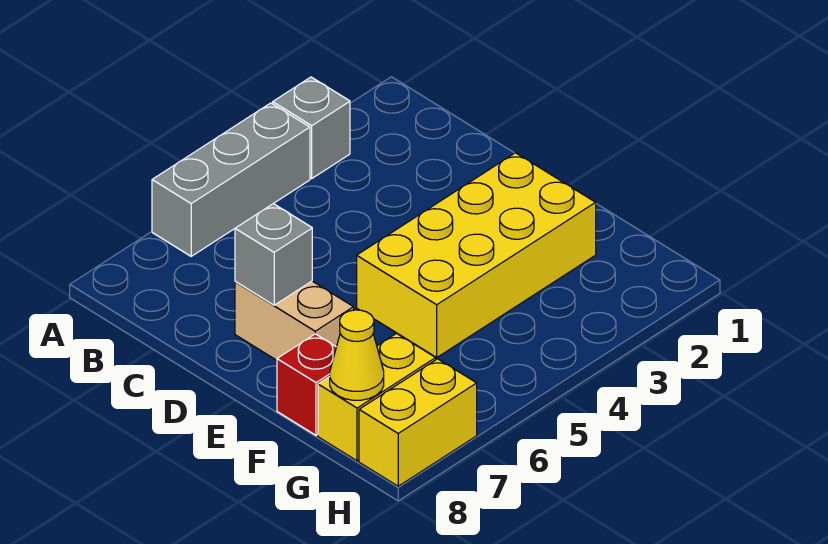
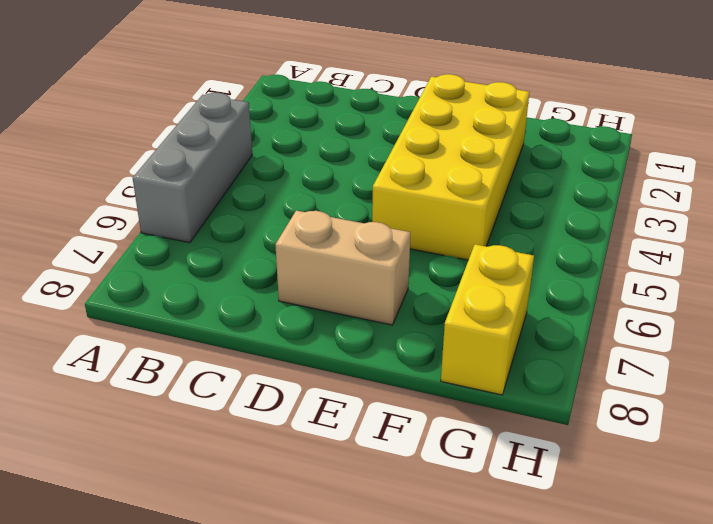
none -> grey brick A3 level 1
none -> red brick F8 level 1

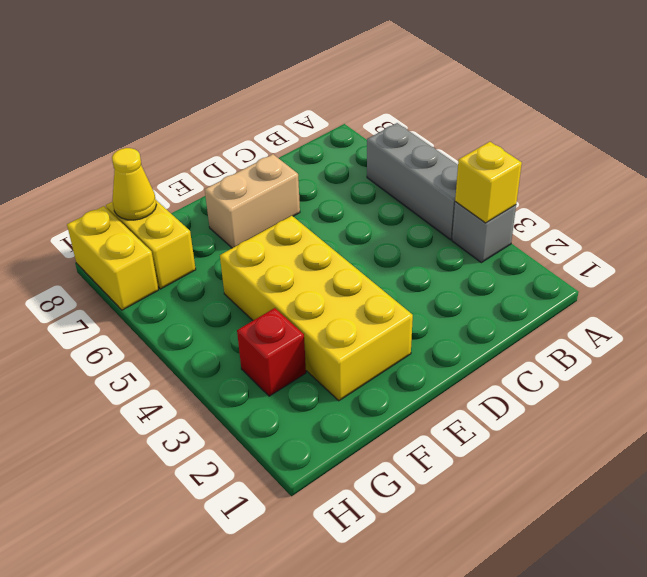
yellow brick A3 level 2 -> none
red brick G3 level 1 -> red brick F8 level 1
none -> grey brick D7 level 2

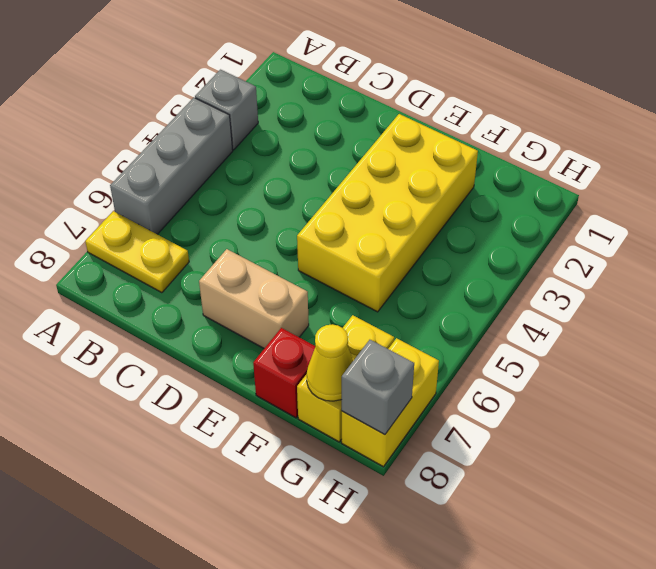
yellow plate A7:B7 level 1 -> none
grey brick H8 level 2 -> grey brick D7 level 2

